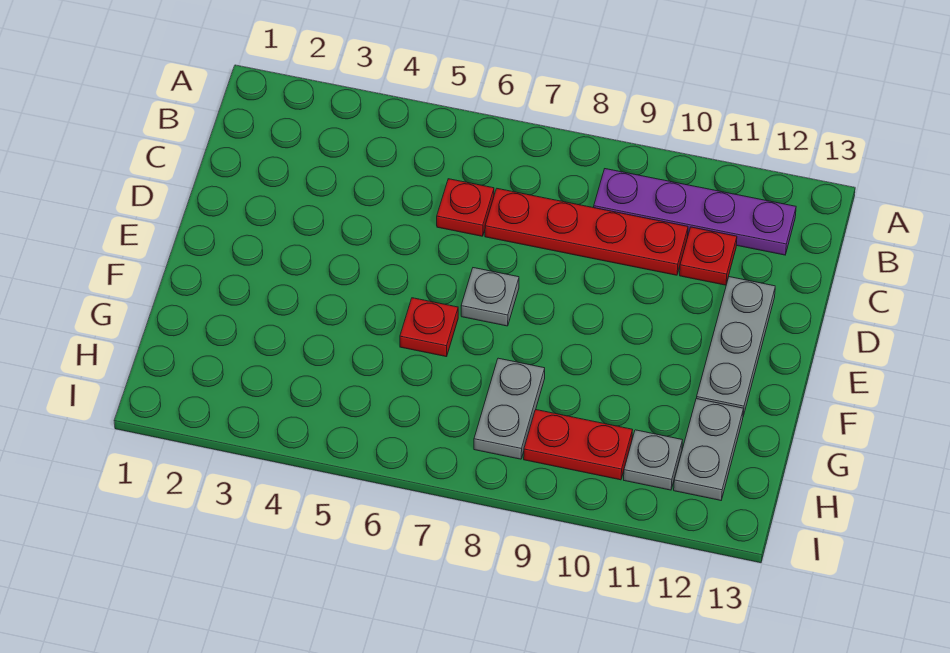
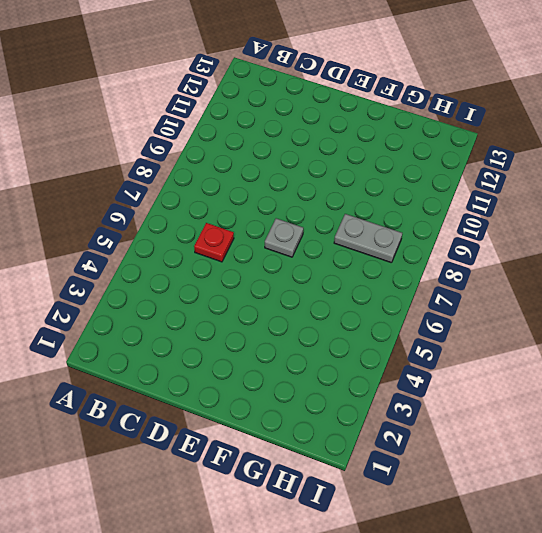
none -> purple plate B9:B12 level 1
none -> red plate C7:C10 level 1

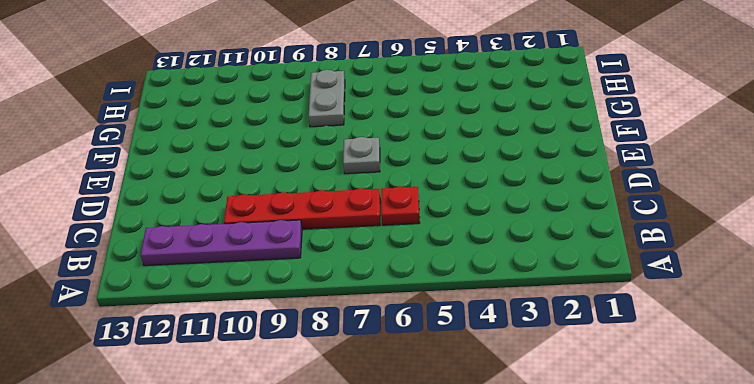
none -> red plate C11 level 1
none -> grey plate D12:F12 level 1

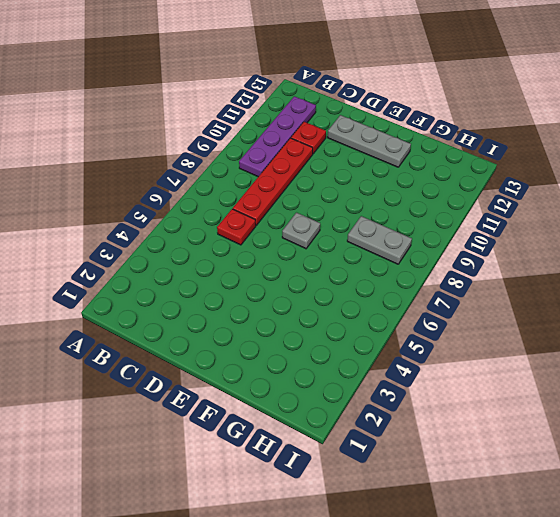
none -> red plate F6 level 1
none -> grey plate G12:H12 level 1

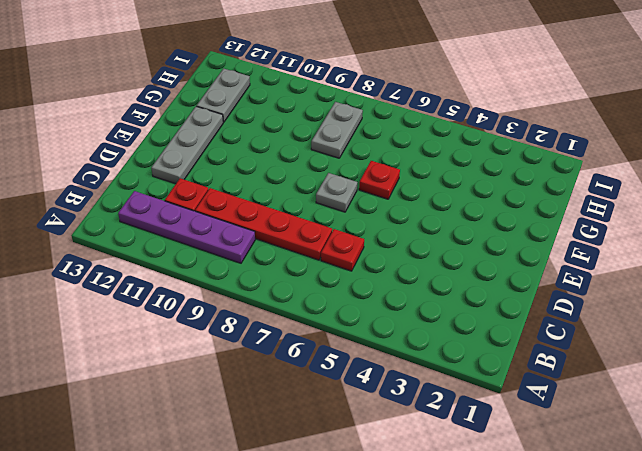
none -> red plate H9:H10 level 1
none -> grey plate H11 level 1

